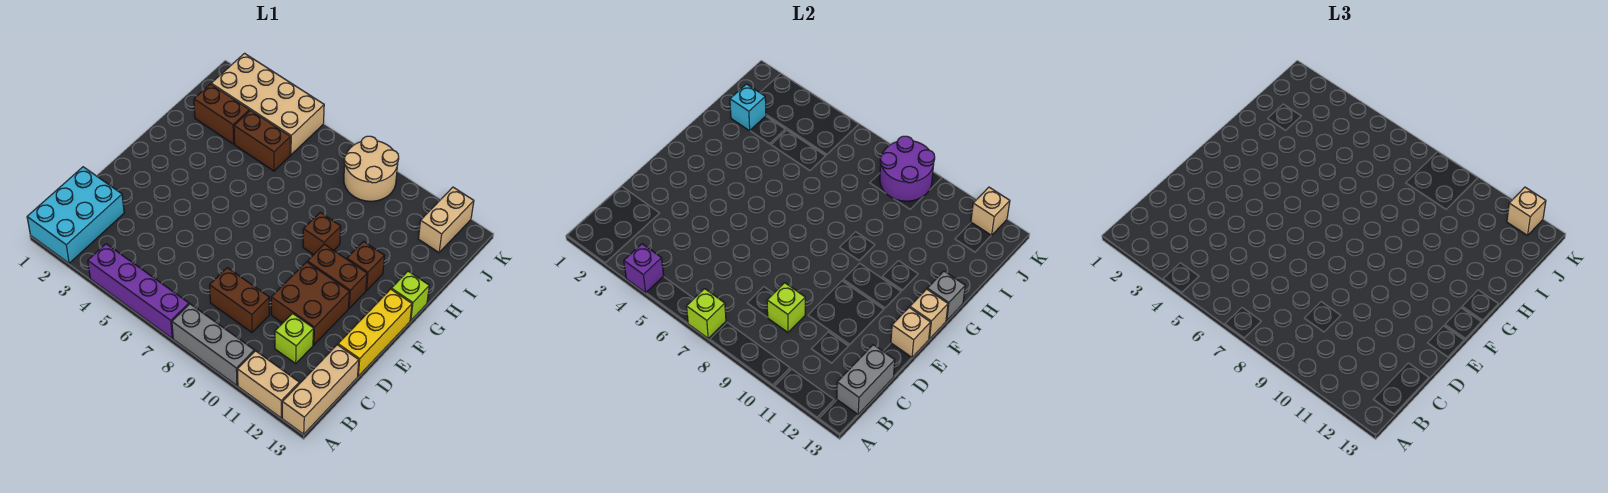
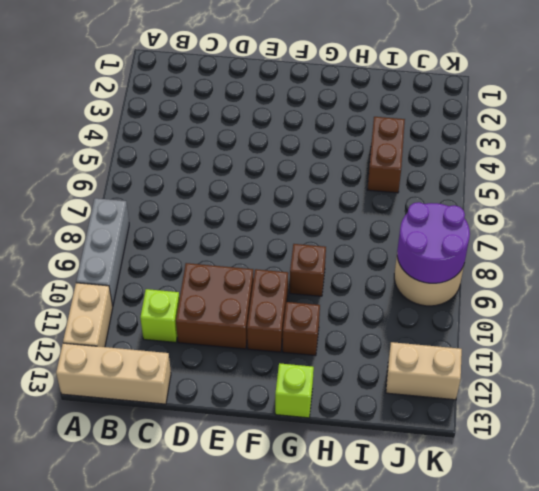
none -> cyan brick A1:C2 level 1
none -> purple brick A4:A7 level 1
none -> brown brick C8:C9 level 1

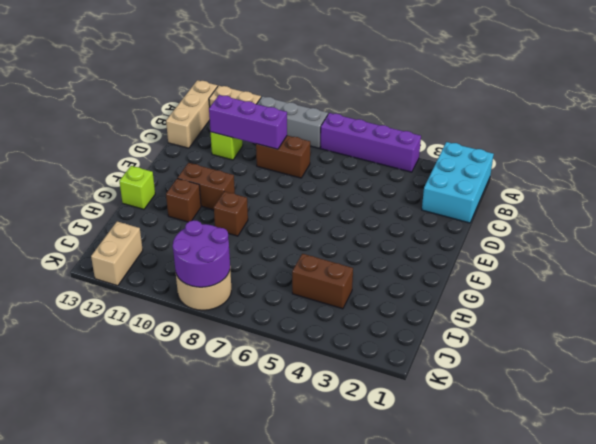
purple brick C9:C11 level 2 -> lime brick C9 level 2
none -> brown brick D10:E11 level 1
none -> yellow brick D13:F13 level 1
none -> brown brick I2:I3 level 1

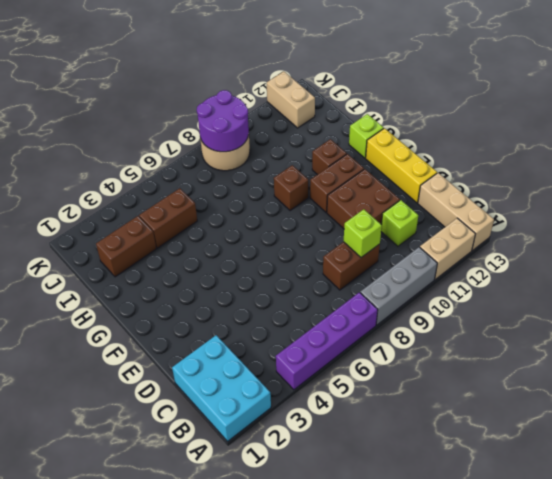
none -> tan brick J2:K5 level 1
none -> purple brick A4 level 2
none -> lime brick A7 level 2

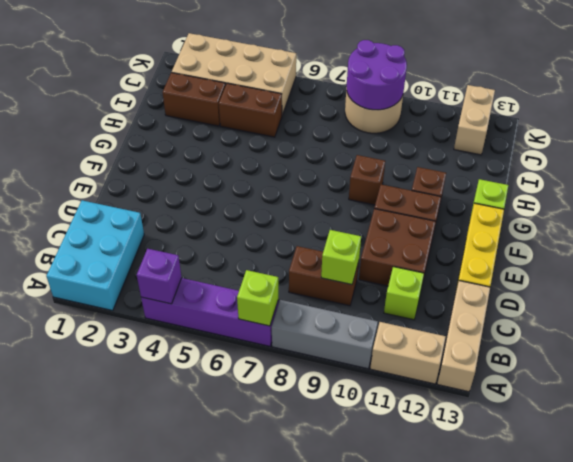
none -> grey brick B13:C13 level 2
none -> tan brick E13 level 2
none -> tan brick F13 level 2

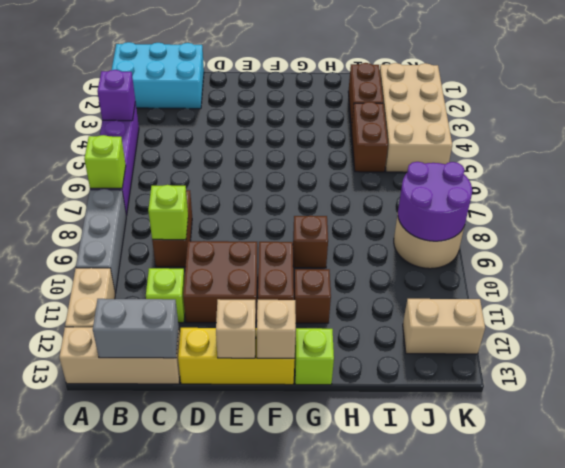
none -> grey brick G13 level 2
none -> cyan brick I2 level 2
none -> tan brick K12 level 2

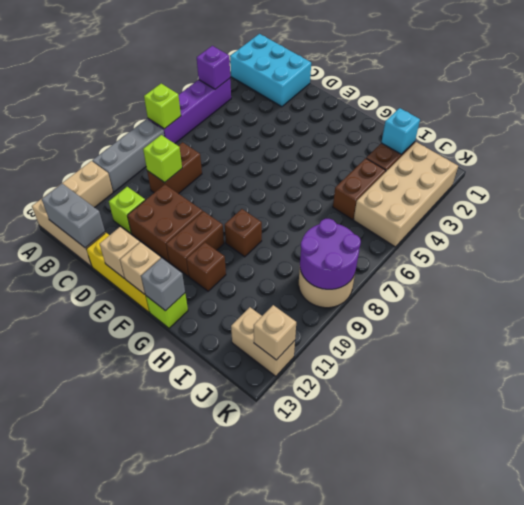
none -> tan brick K12 level 3

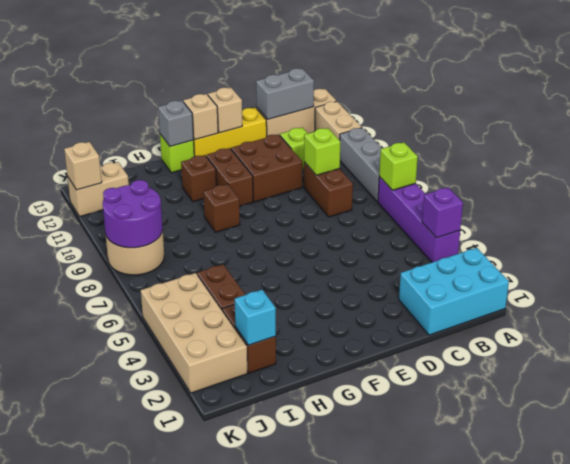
none -> tan brick K12 level 3

